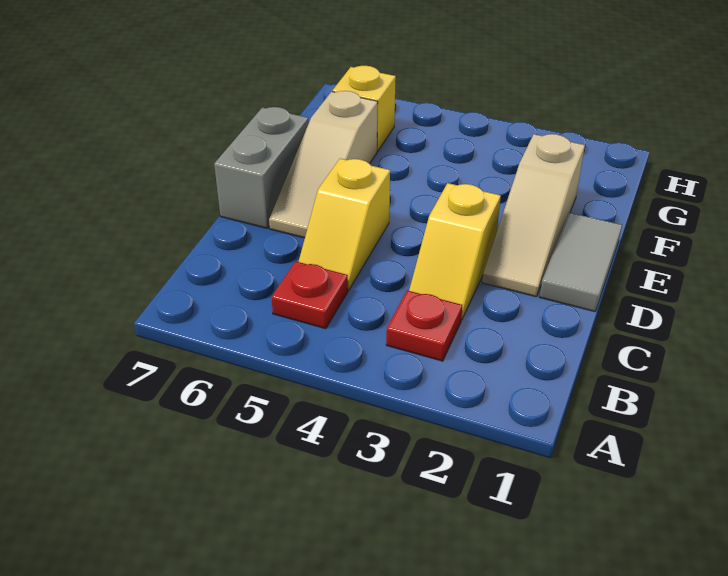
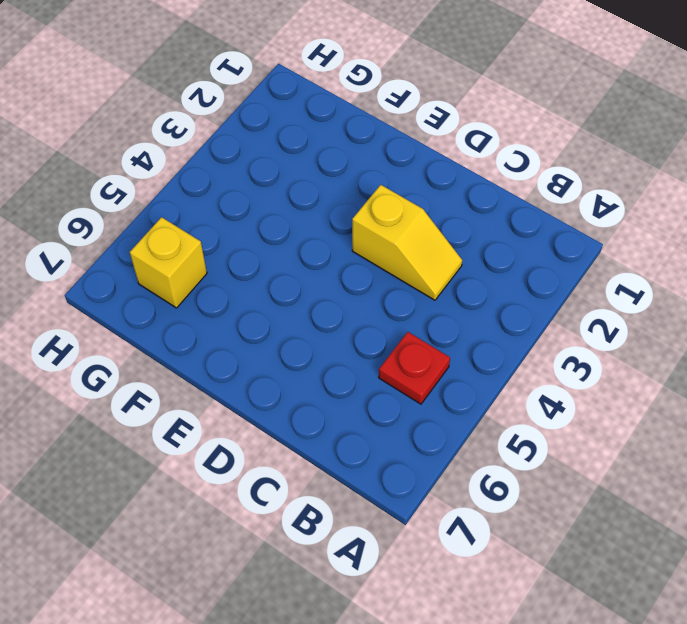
none -> red plate B3 level 1
none -> yellow slope C5:D5 level 1 top D

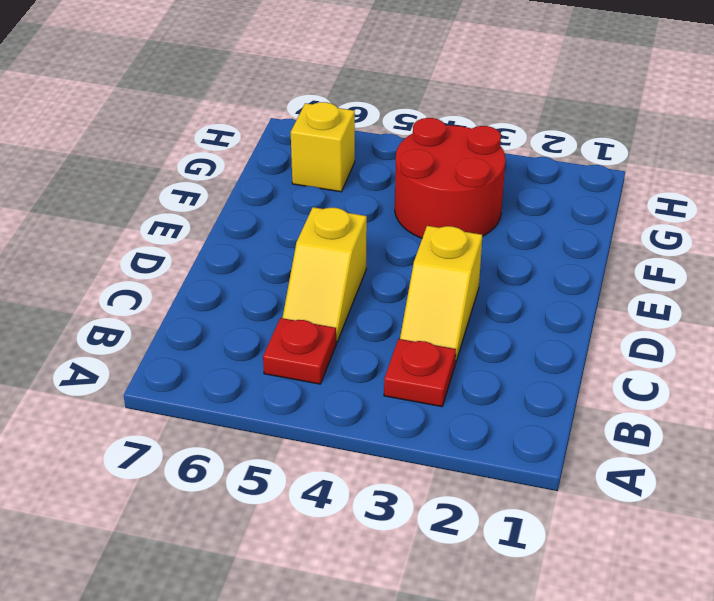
red round brick F3:G4 level 1 -> none
none -> grey tile D1:E1 level 1
none -> tan slope D2:F2 level 1 top F

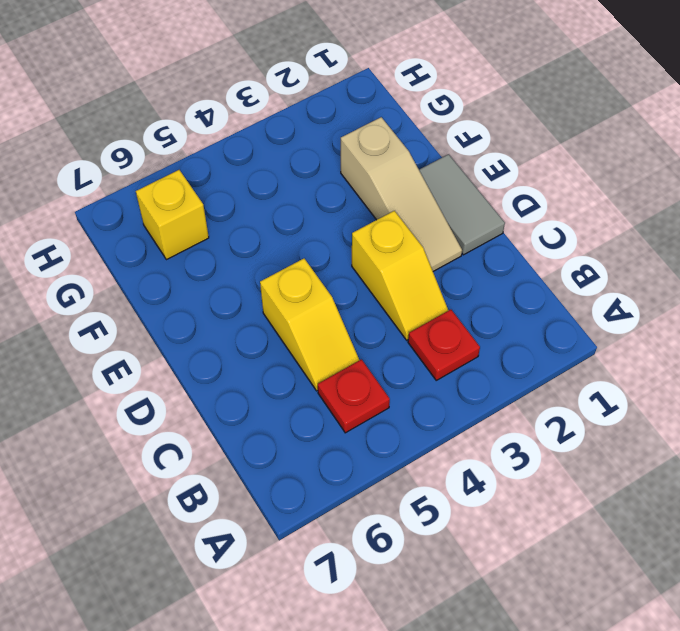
none -> tan slope D6:F6 level 1 top F
none -> grey brick D7:E7 level 1

